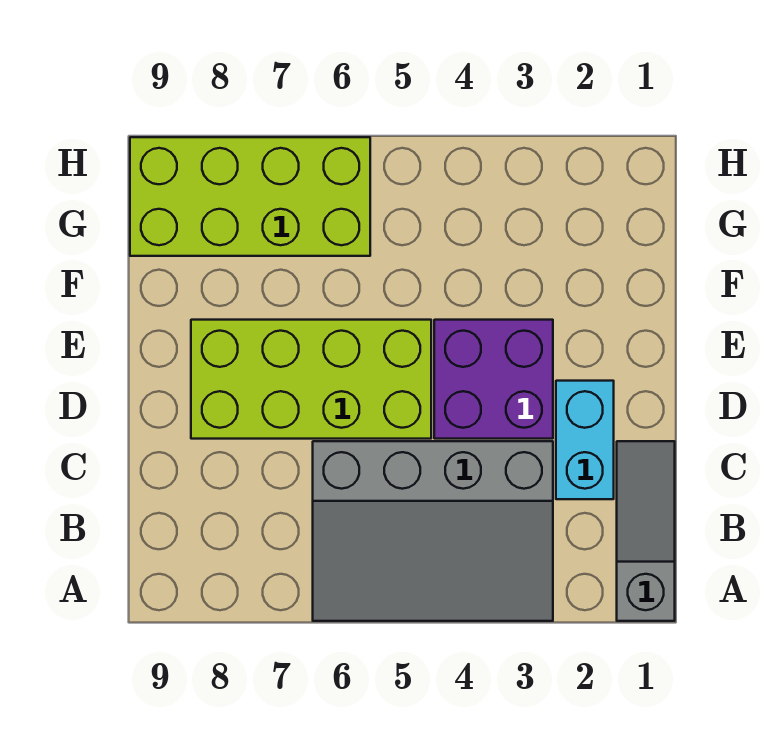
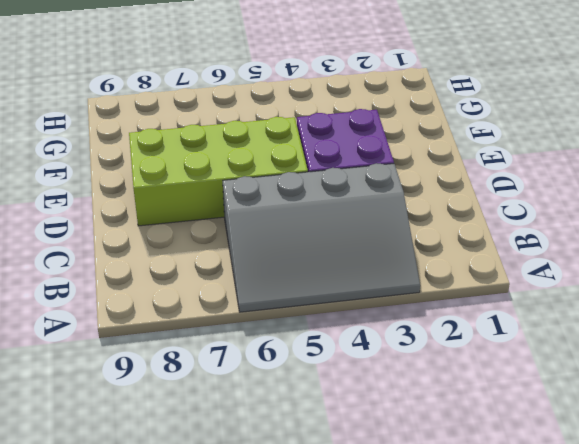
none -> grey slope A1:C1 level 1 top A
none -> cyan brick C2:D2 level 1

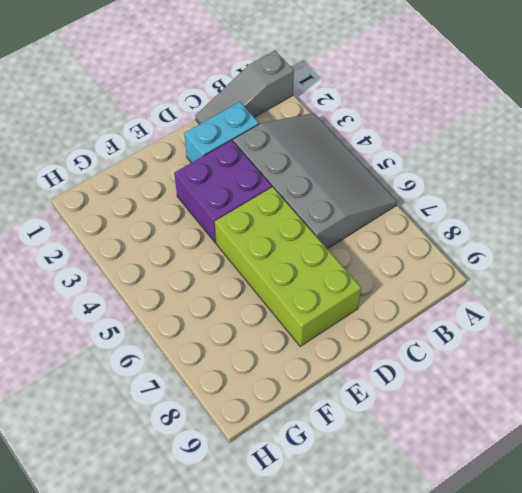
none -> lime brick G6:H9 level 1

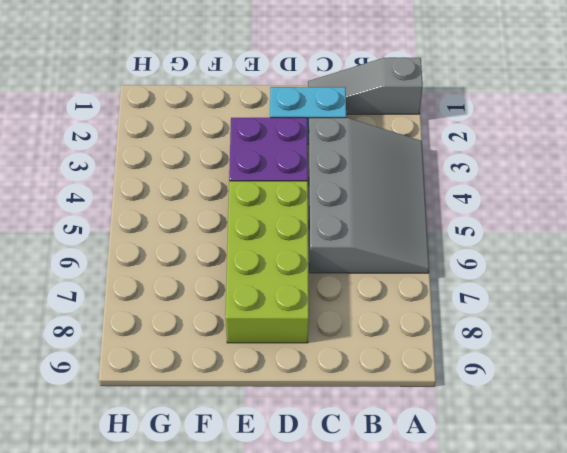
none -> lime brick G6:H9 level 1

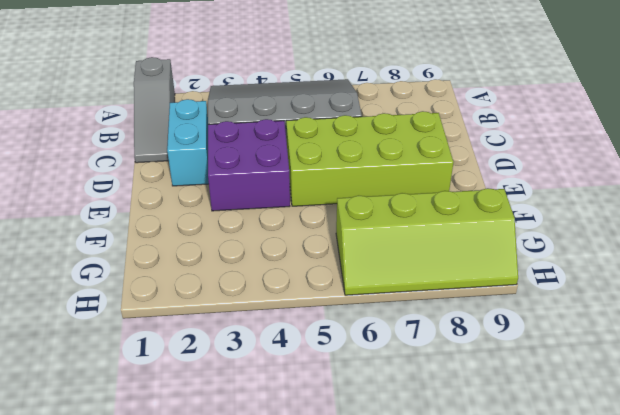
lime slope G6:H9 level 1 top G -> lime brick G6:H9 level 1

